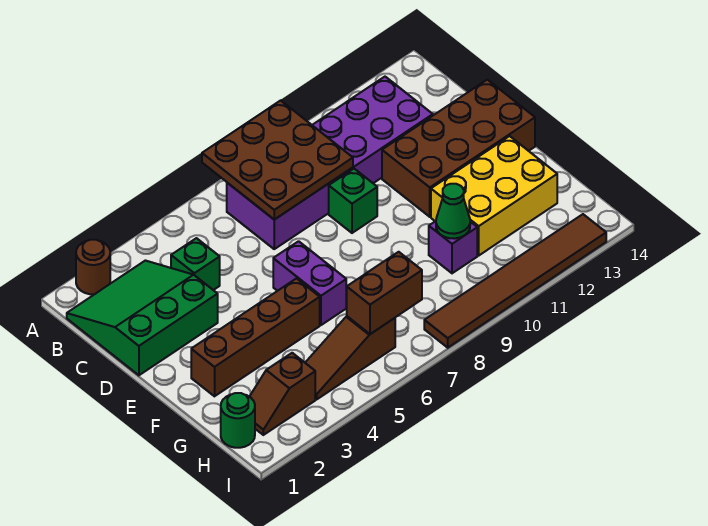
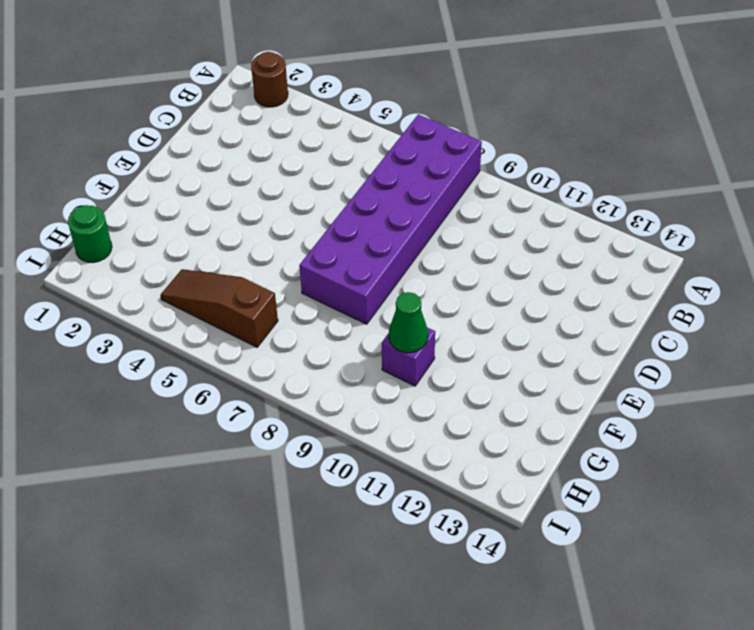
purple brick A7:F8 level 1 -> purple brick B7:C12 level 1
none -> green slope B1:D3 level 1 top D
none -> green brick C4 level 1
none -> green brick D9 level 1

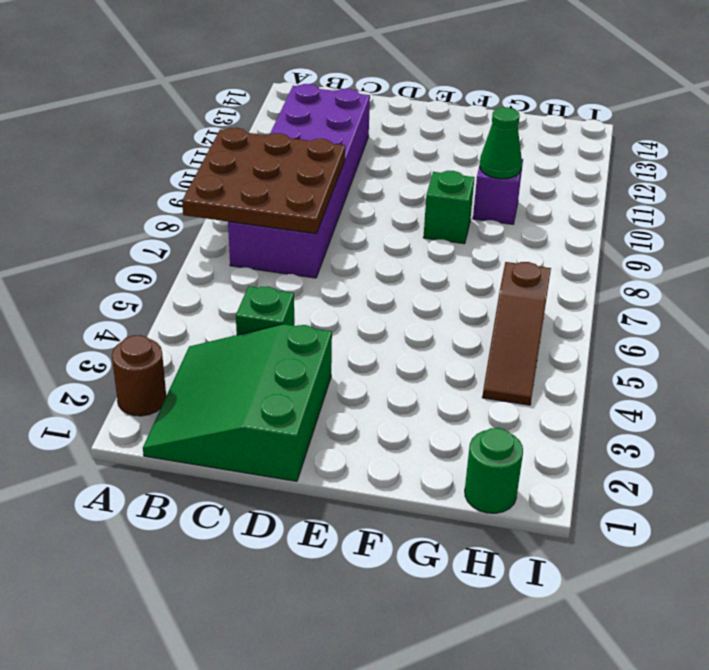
green brick F9 level 1 -> green brick D9 level 1
none -> brown brick D11:E14 level 1
none -> purple brick E6:F6 level 1
none -> brown brick F2:F5 level 1

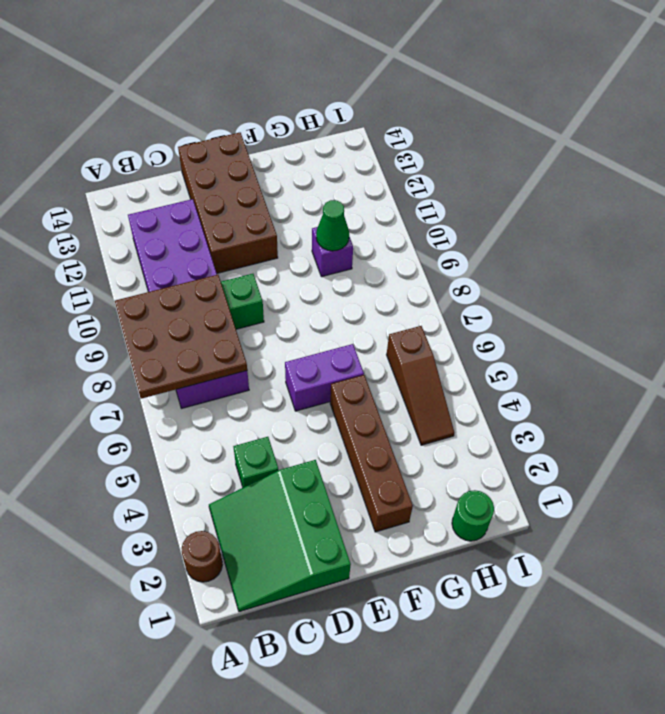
none -> yellow brick F11:G13 level 1
none -> brown slope H2:H3 level 1 top 3
none -> brown tile I8:I13 level 1

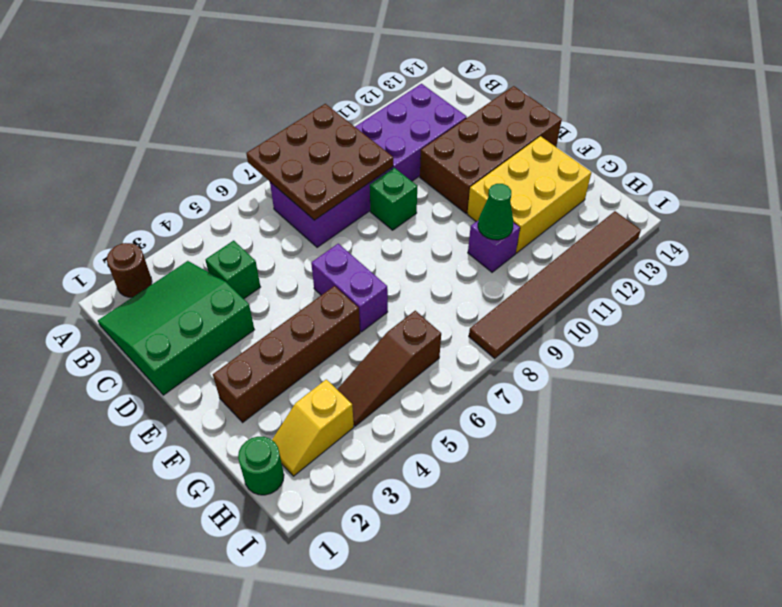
yellow slope H2:H3 level 1 top 3 -> brown slope H2:H3 level 1 top 3
none -> brown brick H6:H7 level 2

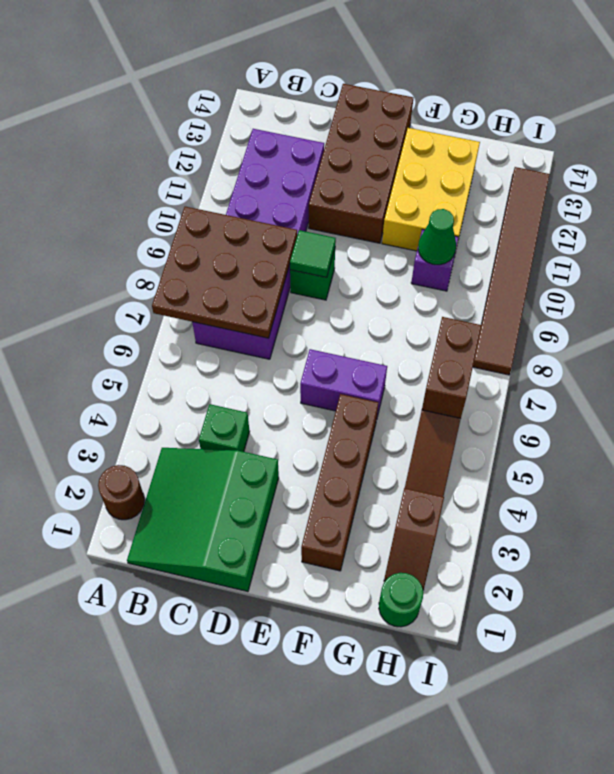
green tile D9 level 2 -> none

